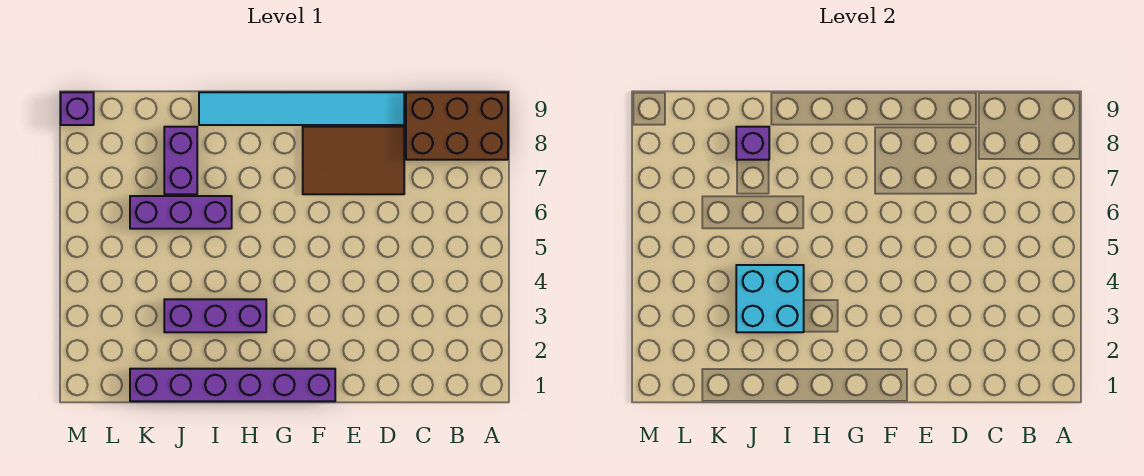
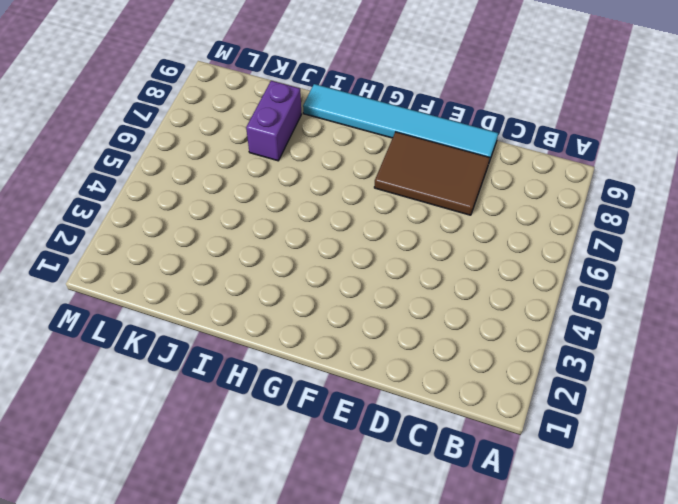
none -> brown brick A8:C9 level 1
none -> purple brick F1:K1 level 1

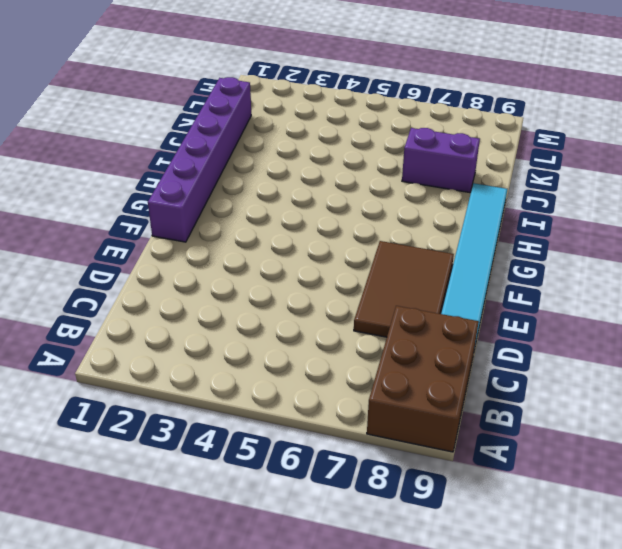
none -> purple brick H3:J3 level 1
none -> purple brick I6:K6 level 1

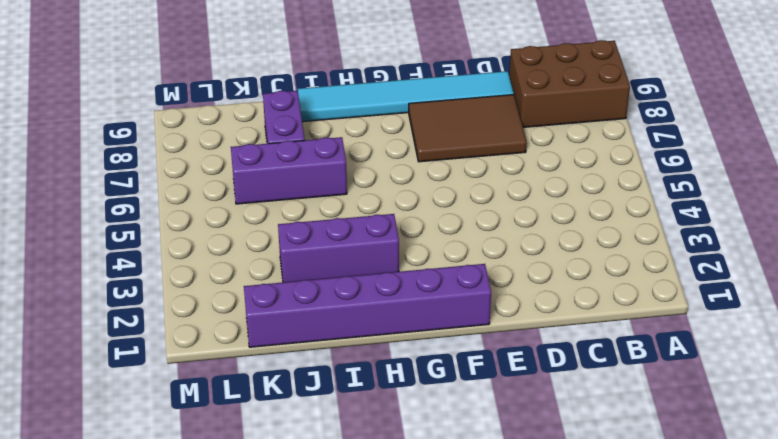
none -> purple brick M9 level 1
none -> cyan brick I3:J4 level 2

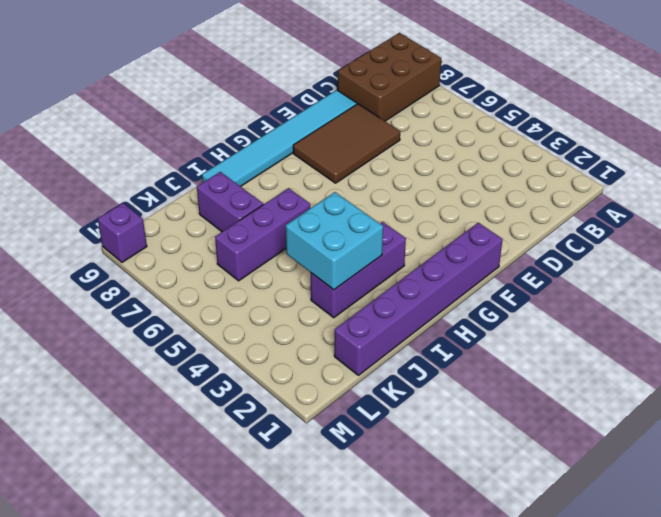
none -> purple brick J8 level 2

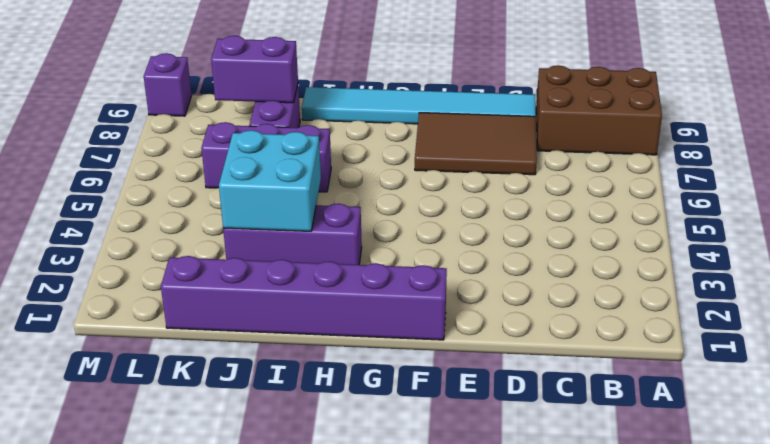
purple brick J8:K8 level 2 -> purple brick J8 level 2

